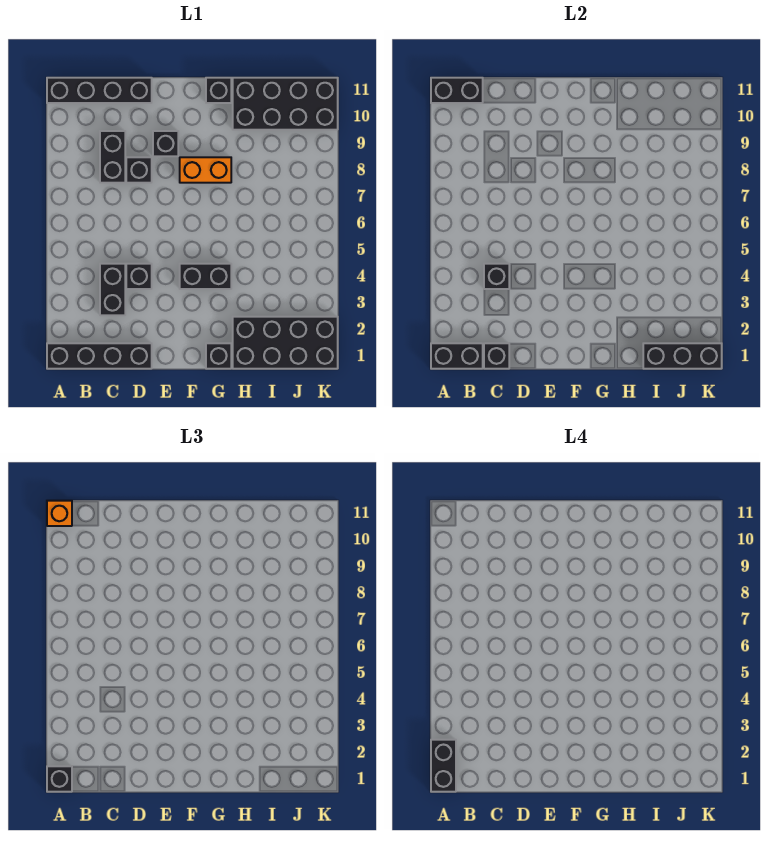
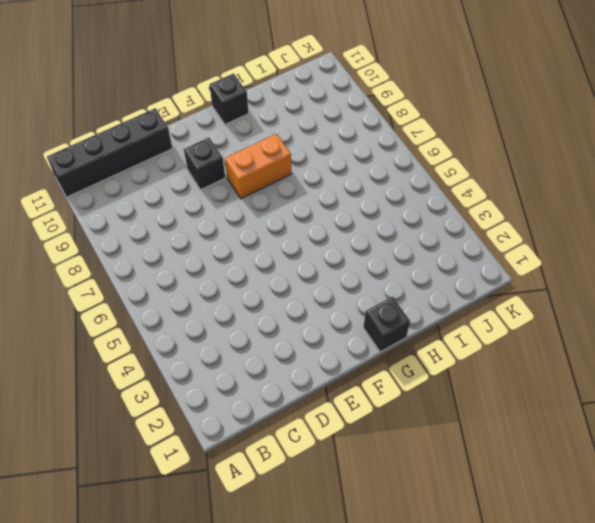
none -> black brick A1:D1 level 1
none -> black brick C3:C4 level 1
none -> black brick C8:C9 level 1

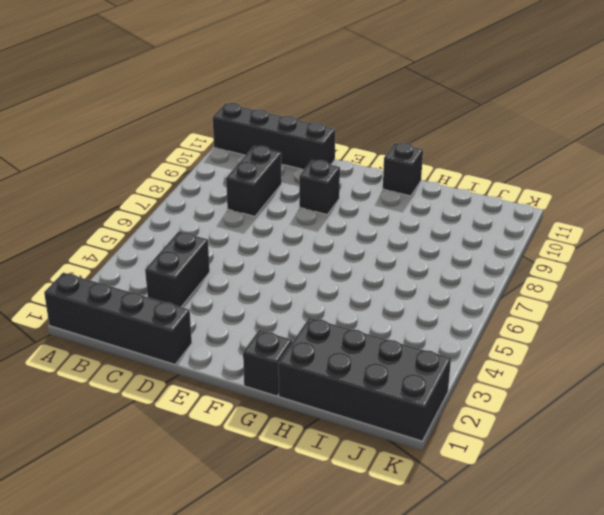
none -> black brick D4 level 1
none -> black brick D8 level 1
none -> black brick F4:G4 level 1

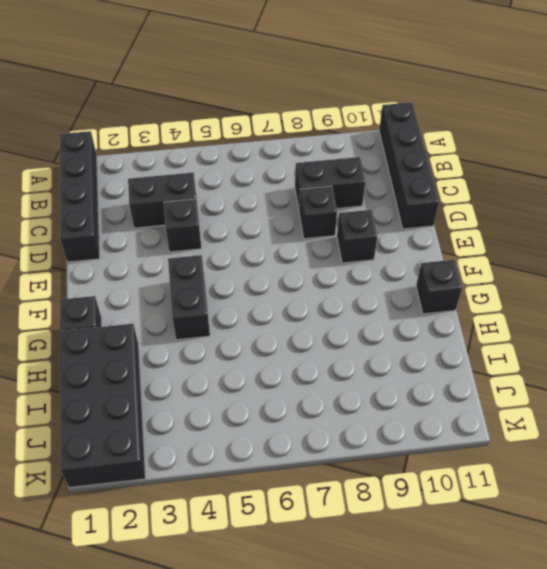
none -> orange brick F8:G8 level 1
none -> black brick H10:K11 level 1
none -> black brick A1:B1 level 2

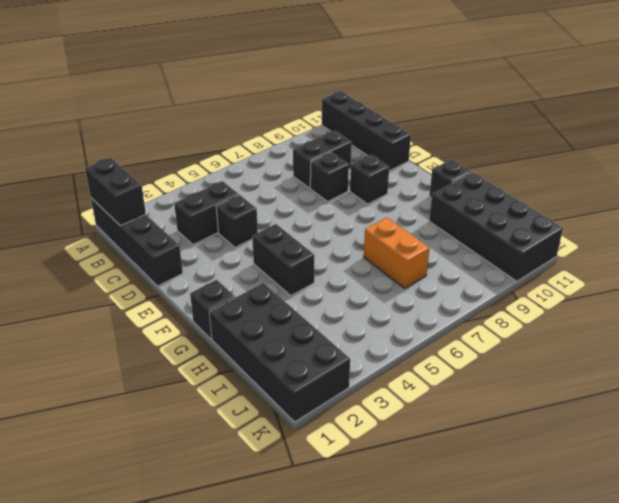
orange brick H7:I7 level 1 -> orange brick F8:G8 level 1
none -> black brick A11:B11 level 2
none -> black brick C1 level 2
none -> black brick C4 level 2

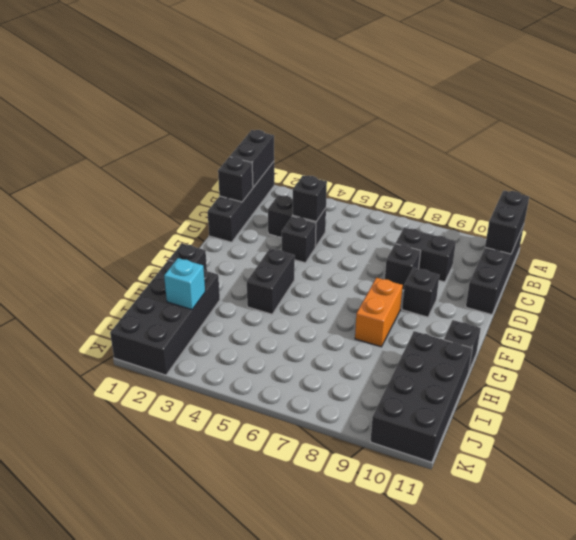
cyan brick I2 level 2 -> none
none -> black brick I1:K1 level 2
none -> black brick A1 level 3
none -> orange brick A11 level 3

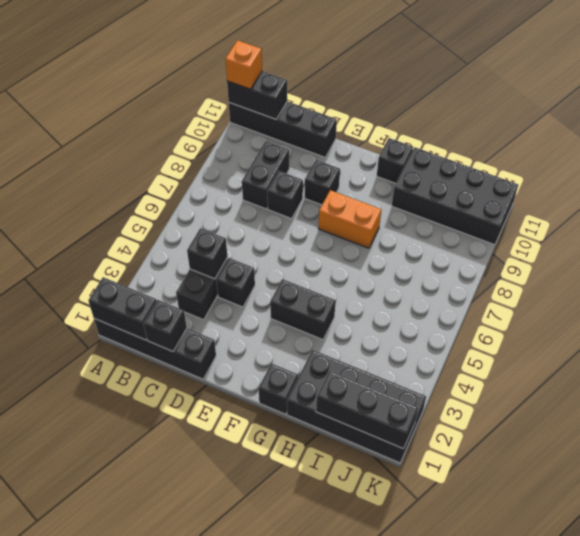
none -> black brick A1 level 3
none -> black brick A1:A2 level 4

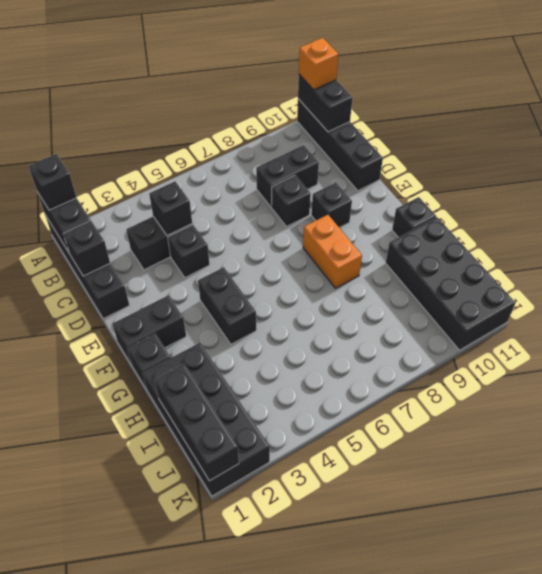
black brick F1:F2 level 1 -> black brick A1:A2 level 4

